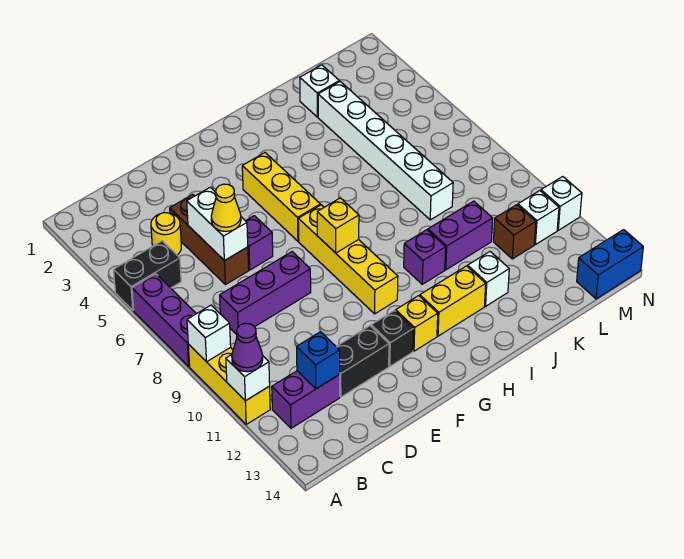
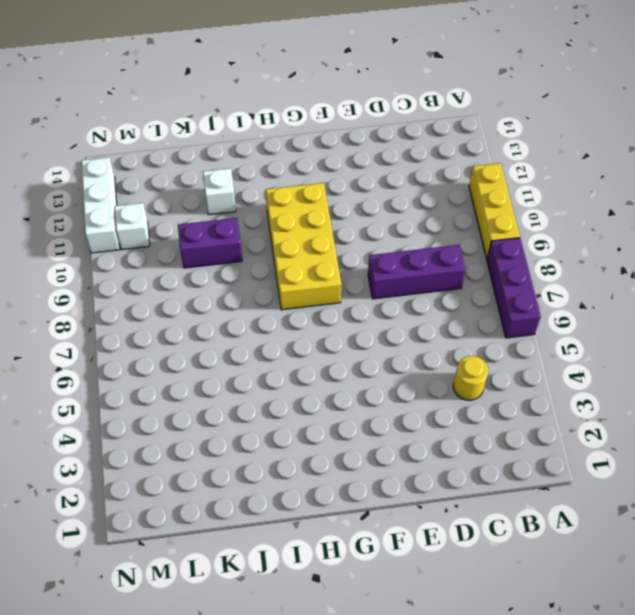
yellow brick G8:H11 level 1 -> yellow brick G7:G10 level 1
white brick N11:N13 level 1 -> white brick N11 level 1
none -> black brick A5:B5 level 1
none -> purple brick B12:C12 level 1
none -> brown brick D4:D6 level 1
none -> black brick D12:E12 level 1

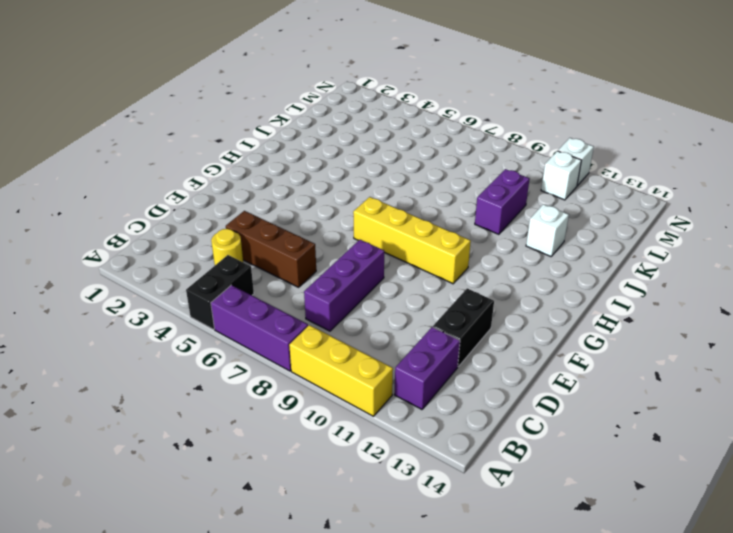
none -> purple brick E6 level 1
none -> black brick F12 level 1
none -> yellow brick G4:G6 level 1
none -> yellow brick G12 level 1

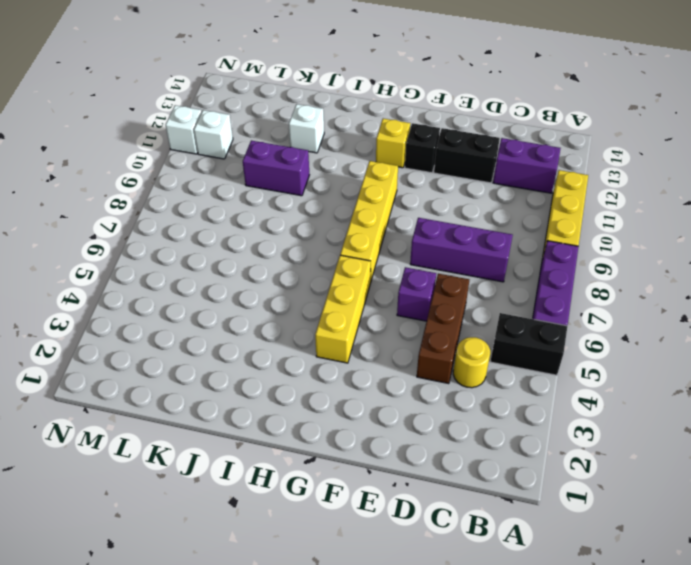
none -> yellow brick H12:I12 level 1
none -> purple brick I10 level 1
none -> white brick K2 level 1
none -> white brick K3:K8 level 1

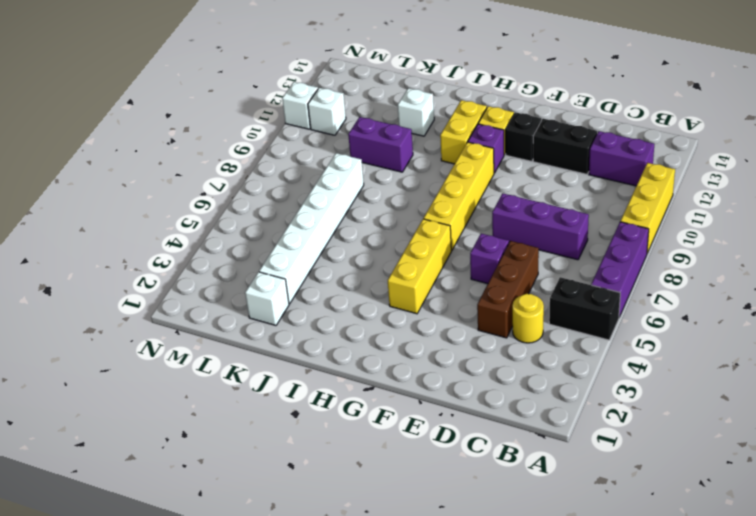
purple brick G11 level 1 -> purple brick I10 level 1
yellow brick H11:H12 level 1 -> yellow brick H12:I12 level 1
none -> brown brick L11 level 1
none -> blue brick M14:N14 level 1
none -> white brick A9 level 2
none -> white brick A11 level 2

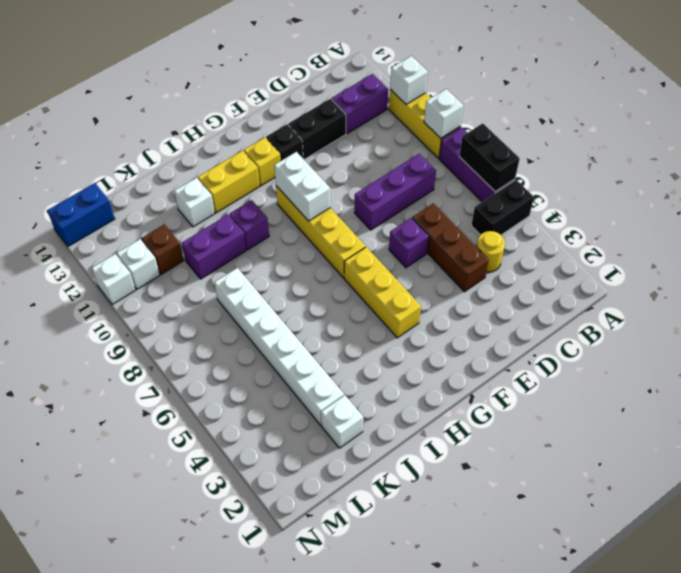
black brick A6:A7 level 2 -> none
white brick G9:G10 level 2 -> white brick D5:D6 level 2
none -> blue brick C12 level 2
none -> yellow brick G8 level 2
none -> purple cone A11 level 3
none -> yellow cone D6 level 3

